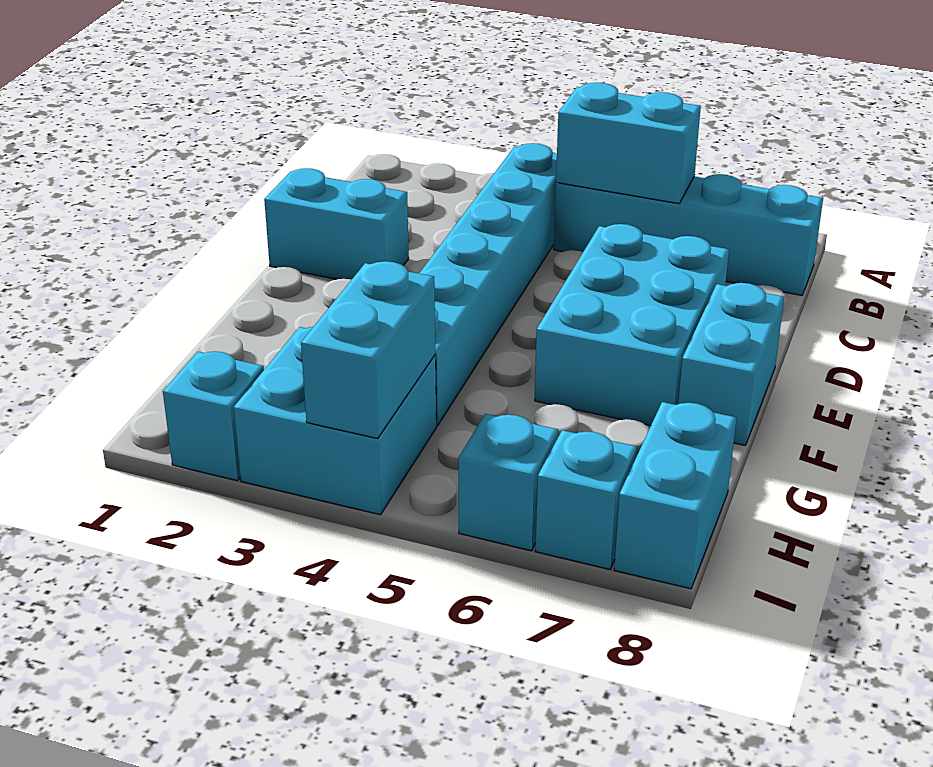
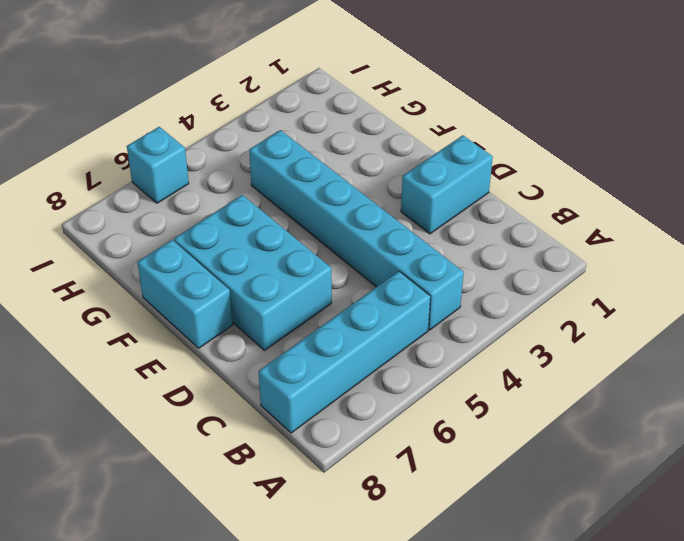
none -> cyan brick H3:I4 level 1
none -> cyan brick H8:I8 level 1
none -> cyan brick I2 level 1

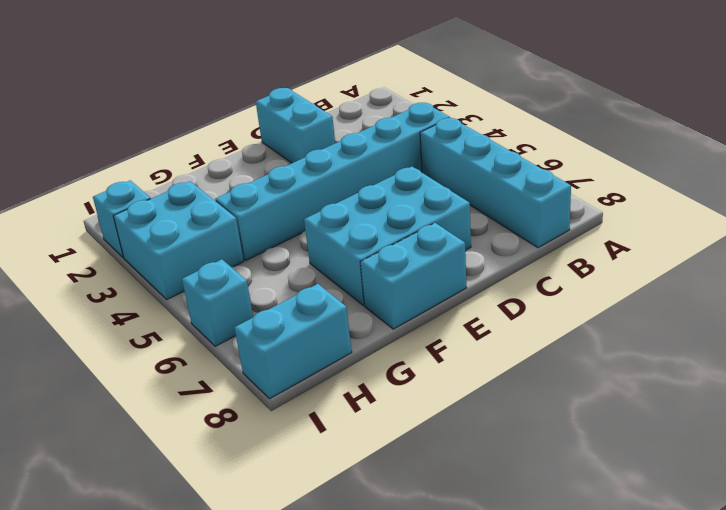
none -> cyan brick I7 level 1
none -> cyan brick B5:B6 level 2
none -> cyan brick H4:I4 level 2

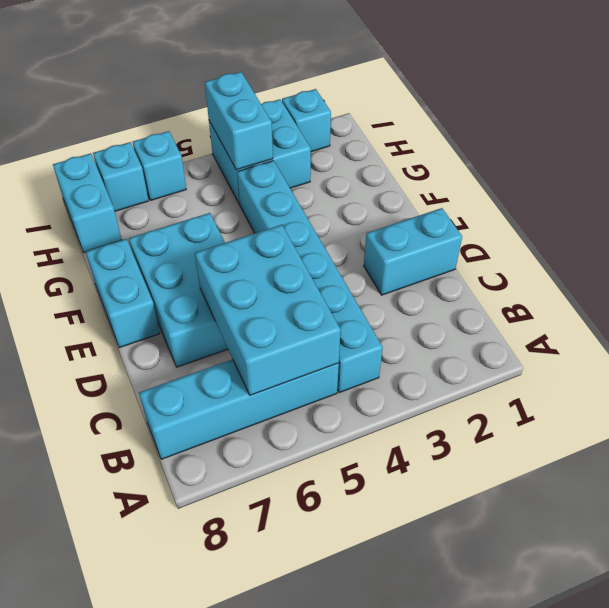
cyan brick B5:D6 level 2 -> cyan brick B5:B6 level 2

